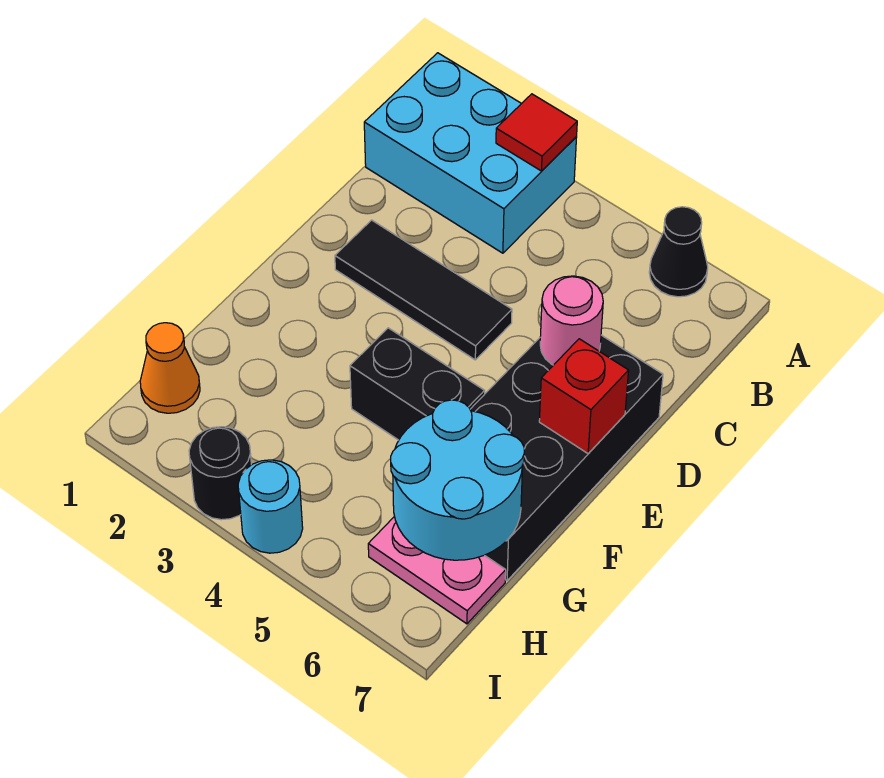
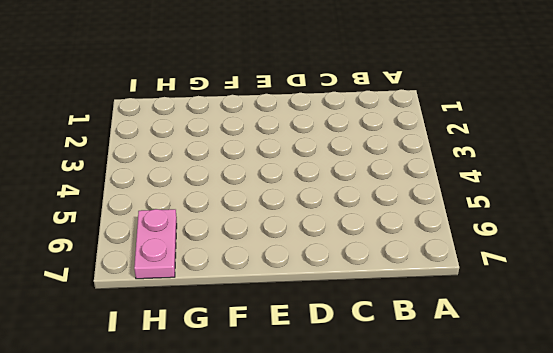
none -> cyan brick A1:B3 level 1
none -> black cone A6 level 1
none -> black tile D2:D4 level 1

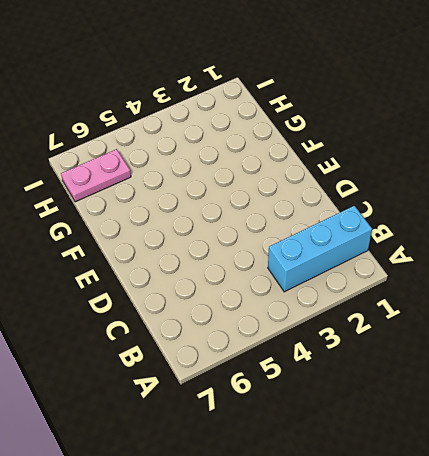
cyan brick B1:B3 level 1 -> cyan brick A1:B3 level 1
none -> black cone A6 level 1
none -> black tile D2:D4 level 1
none -> black brick D6:G7 level 1

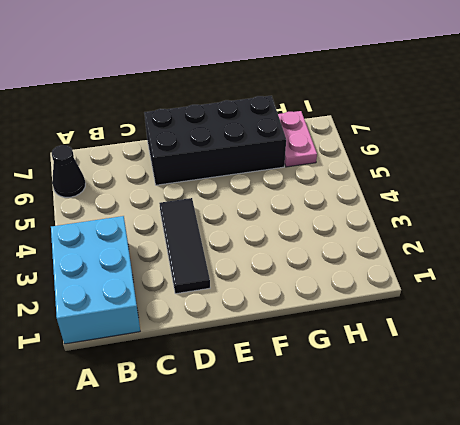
none -> black brick F4:F5 level 1
none -> orange cone H1 level 1
none -> black round brick I3 level 1

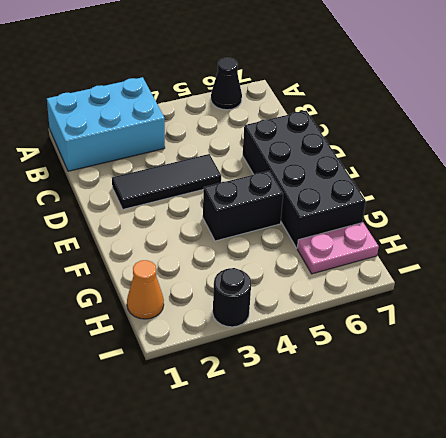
none -> cyan round brick I4 level 1
none -> red tile A3 level 2
none -> pink round brick D6 level 2

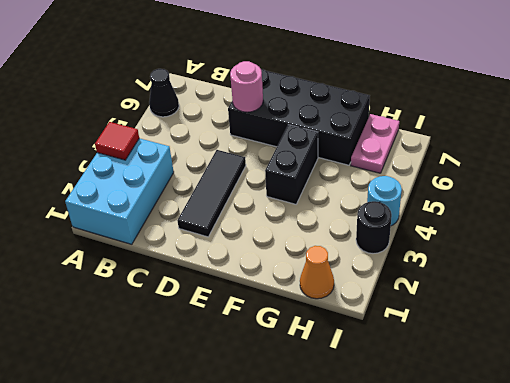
none -> red brick E7 level 2
none -> cyan round brick G6:H7 level 2

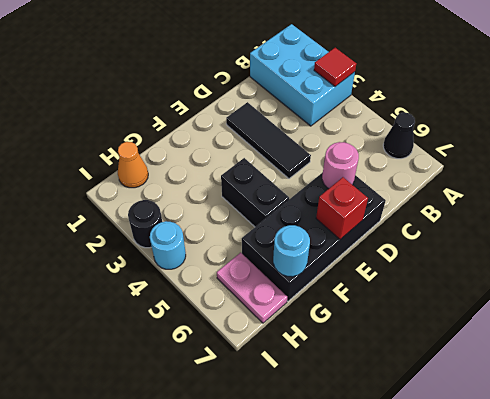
cyan round brick G7 level 2 -> cyan round brick G6:H7 level 2

